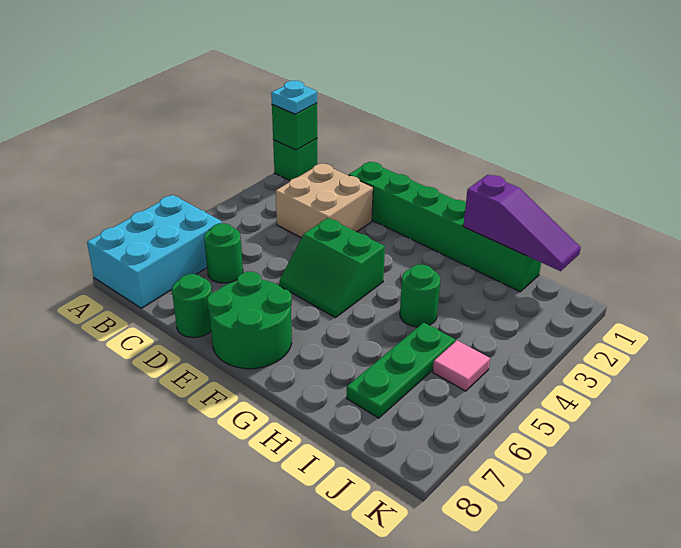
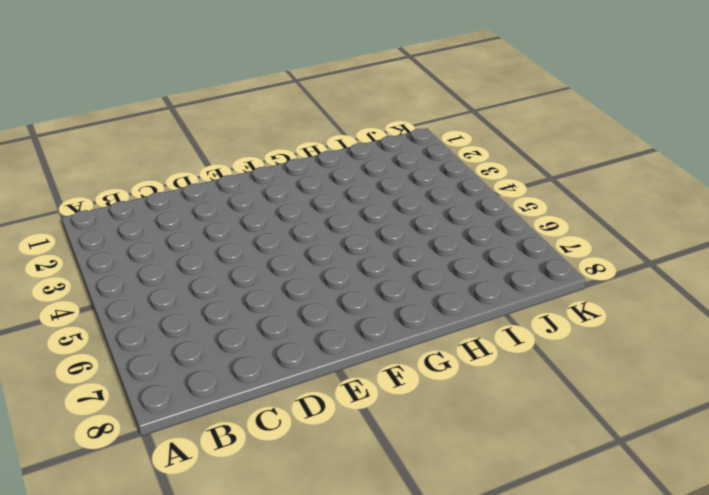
none -> green brick A1 level 1
none -> cyan brick A6:B8 level 1
none -> tan brick C2:D3 level 1

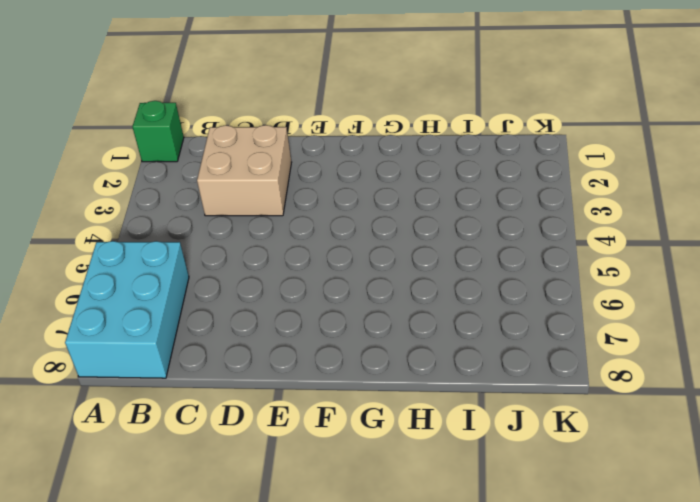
none -> green round brick C6 level 1
none -> green brick D1:I1 level 1
none -> green round brick D8 level 1

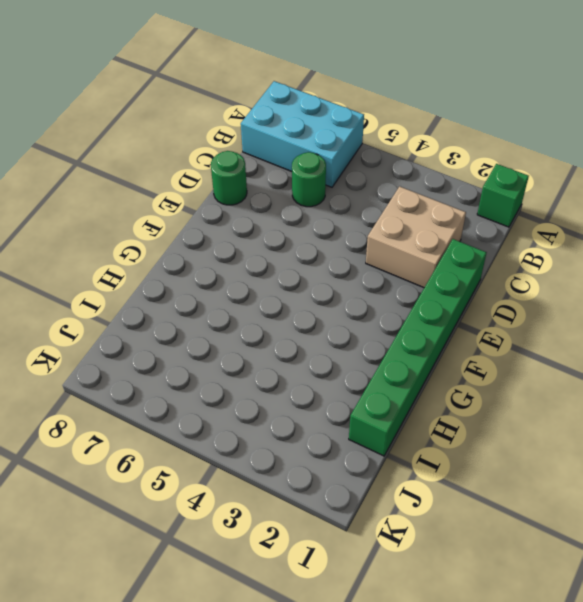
none -> green slope E4:F5 level 1 top 4
none -> green round brick E7:F8 level 1
none -> green round brick H4 level 1

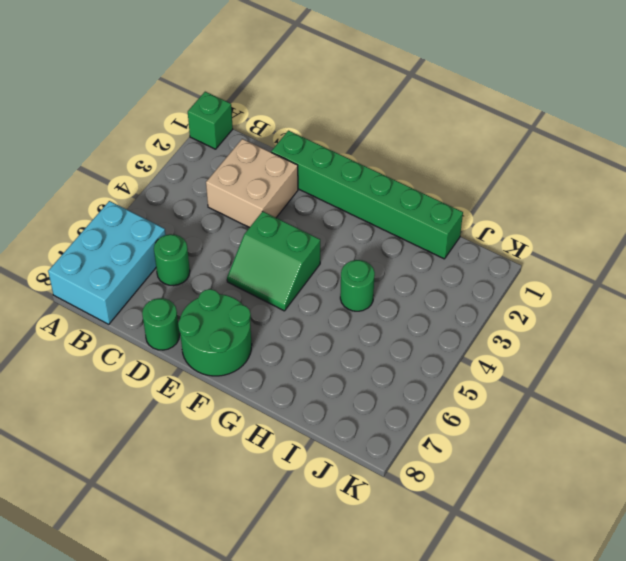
none -> green plate I5:I7 level 1
none -> pink tile J5 level 1
none -> green brick A1 level 2

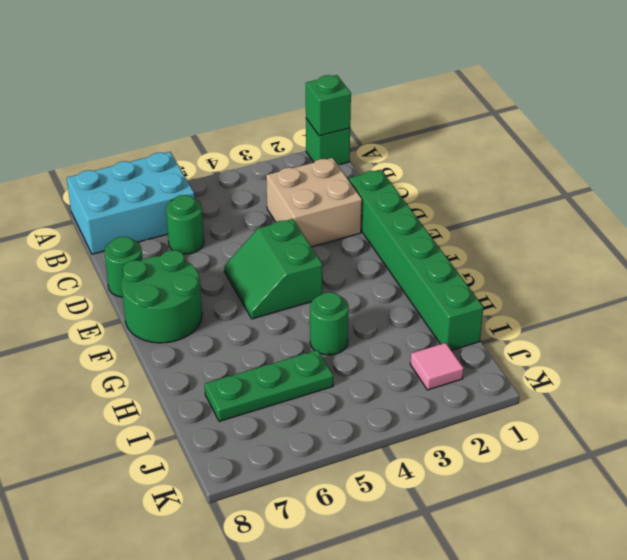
pink tile J2 level 1 -> pink tile J5 level 1
none -> purple slope H1:J1 level 2 top H
none -> cyan plate A1 level 3

